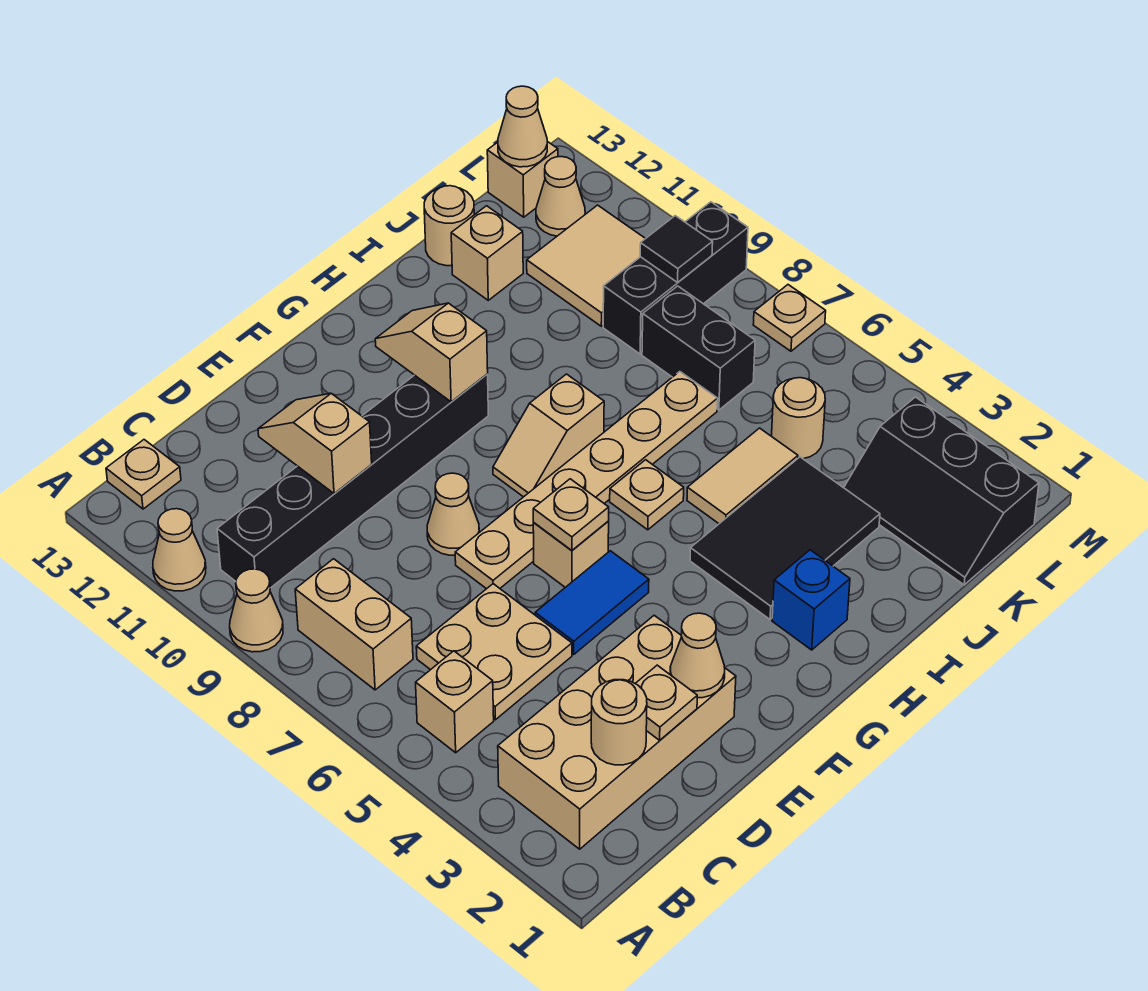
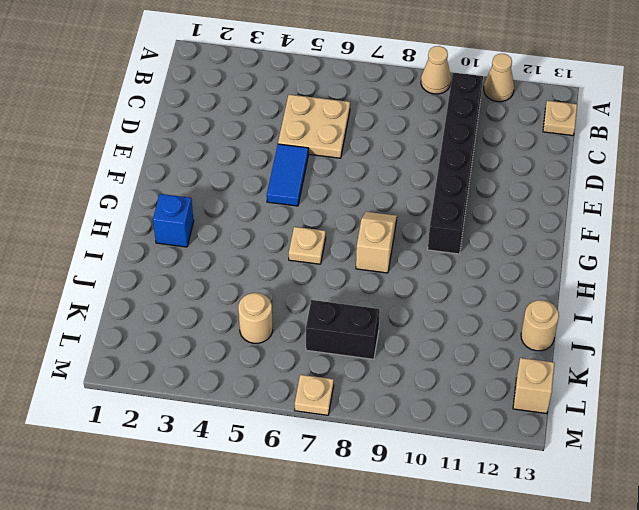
none -> tan brick B2:E3 level 1
none -> tan brick B5 level 1
none -> tan brick B7:B8 level 1
none -> tan plate E7:J7 level 1

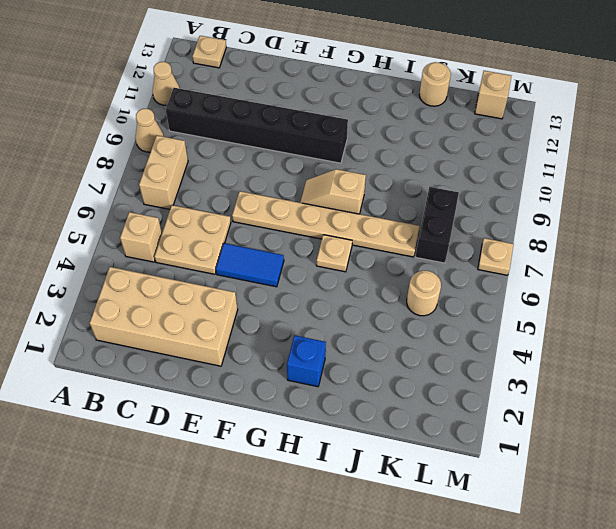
none -> tan cone E8 level 1
none -> tan brick F6 level 1
none -> black tile H3:J4 level 1
none -> tan tile I5:J5 level 1

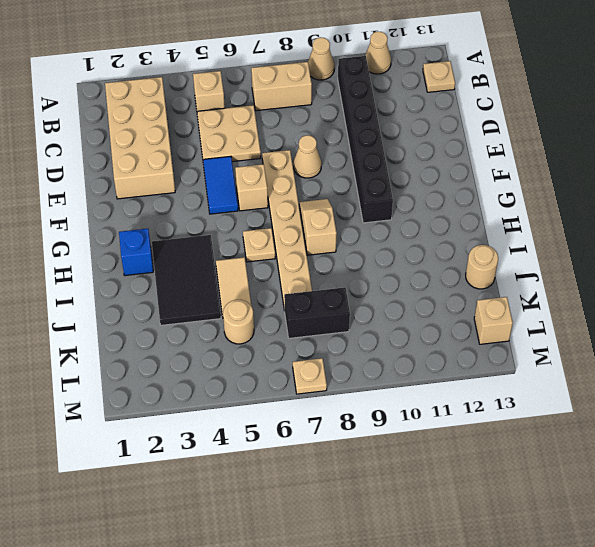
none -> tan brick J12 level 1
none -> black slope K1:L3 level 1 top L
none -> black brick K9:M9 level 1
none -> tan tile K10:L11 level 1

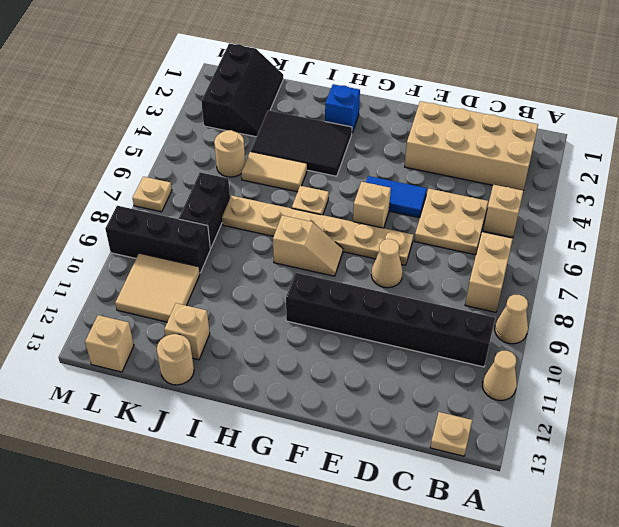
none -> tan cone L12 level 1
none -> tan round brick C2 level 2
none -> tan plate D2 level 2
none -> tan slope D10:D11 level 2 top 10

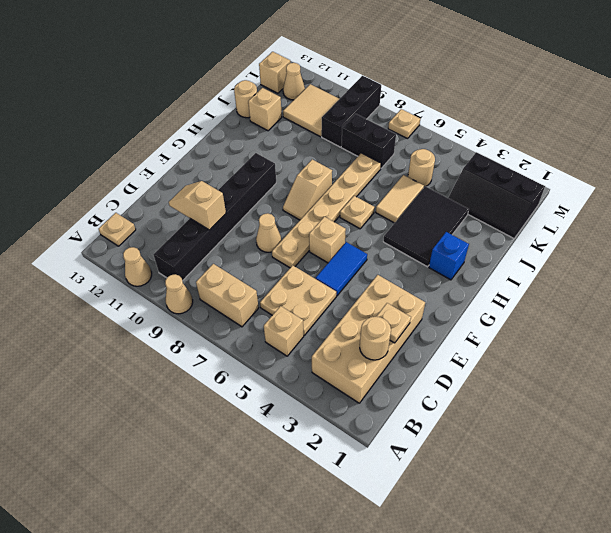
none -> tan cone E2 level 2
none -> tan plate F6 level 2
none -> tan slope G10:G11 level 2 top 10
none -> black tile L9 level 2

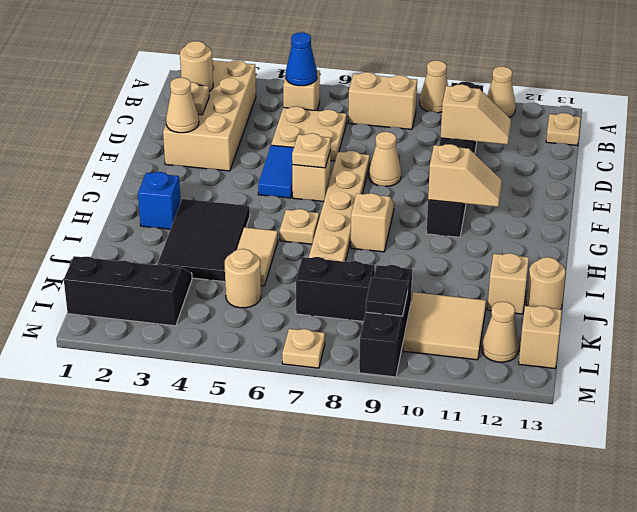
blue cone B5 level 2 -> none
none -> tan cone L13 level 2

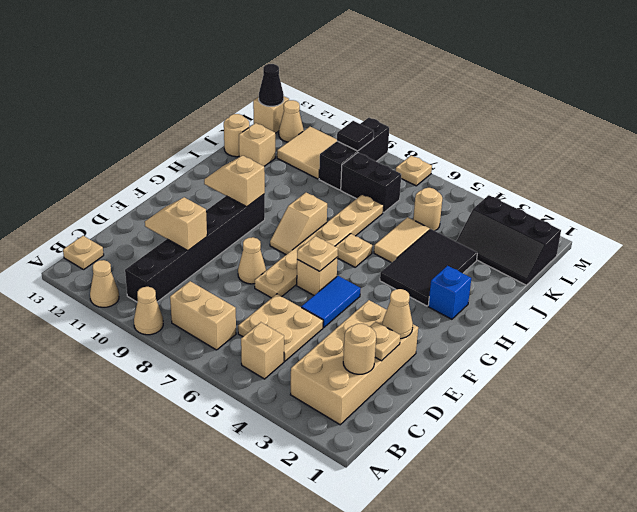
black cone L13 level 2 -> tan cone L13 level 2

